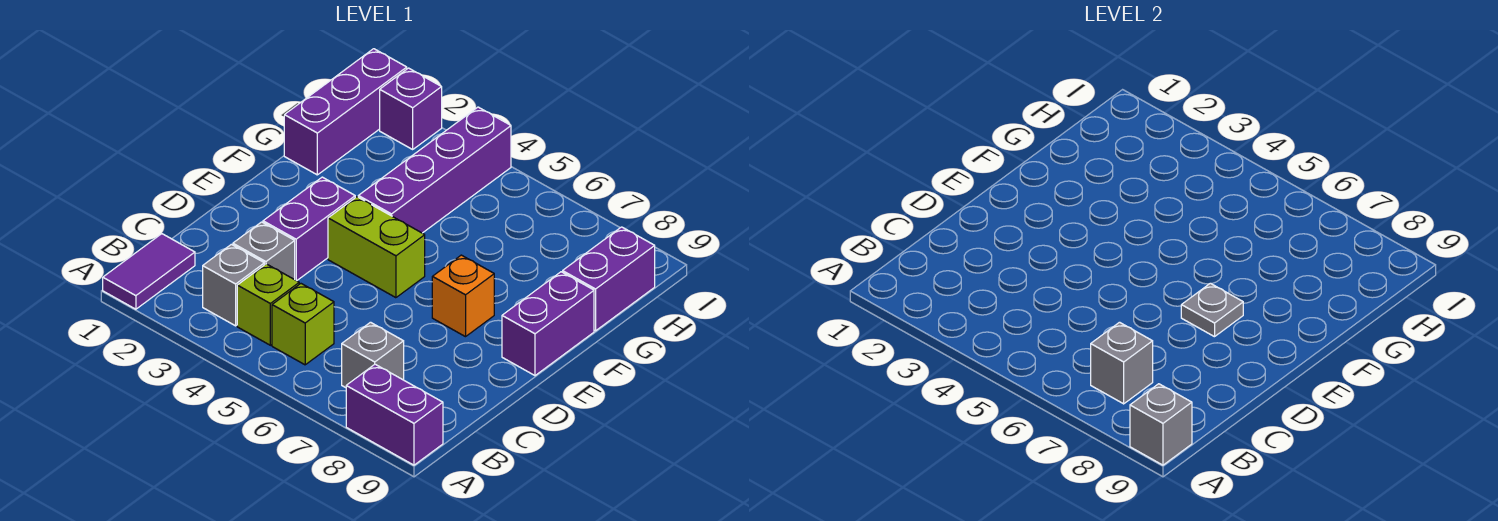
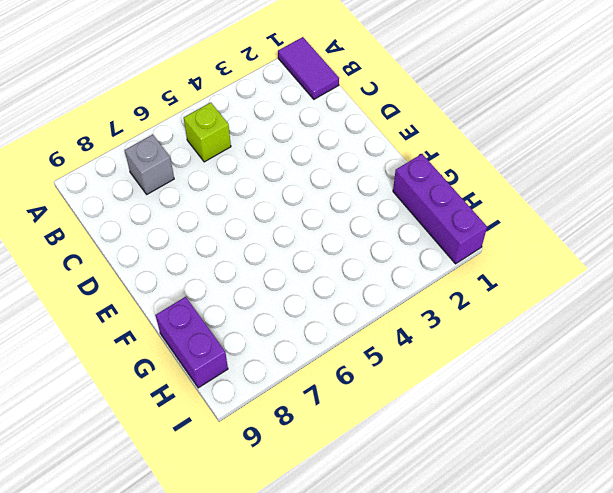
none -> purple brick A8:A9 level 1
none -> grey brick B3 level 1
none -> lime brick B4 level 1

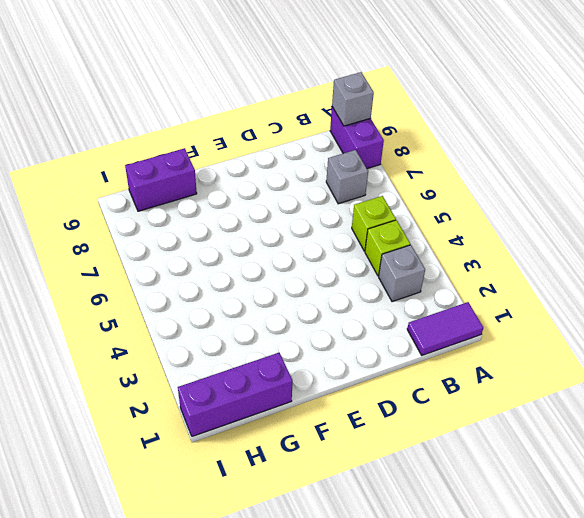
none -> grey brick C3 level 1
none -> purple brick D3:E3 level 1
none -> lime brick E4:E5 level 1

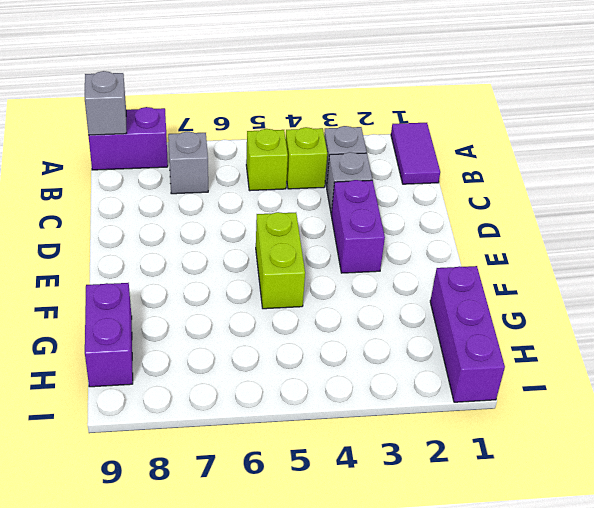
lime brick E5:F5 level 1 -> lime brick E4:E5 level 1
none -> orange brick E7 level 1
none -> purple brick E9:F9 level 1
none -> purple brick F4:I4 level 1

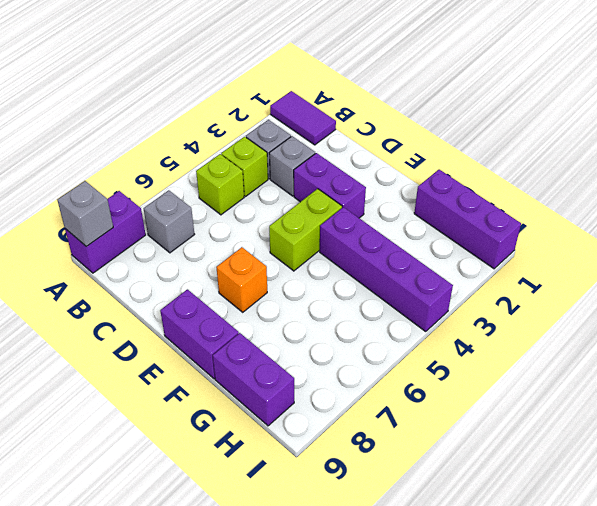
none -> purple brick I2 level 1
none -> grey brick B7 level 2
none -> grey plate E7 level 2

